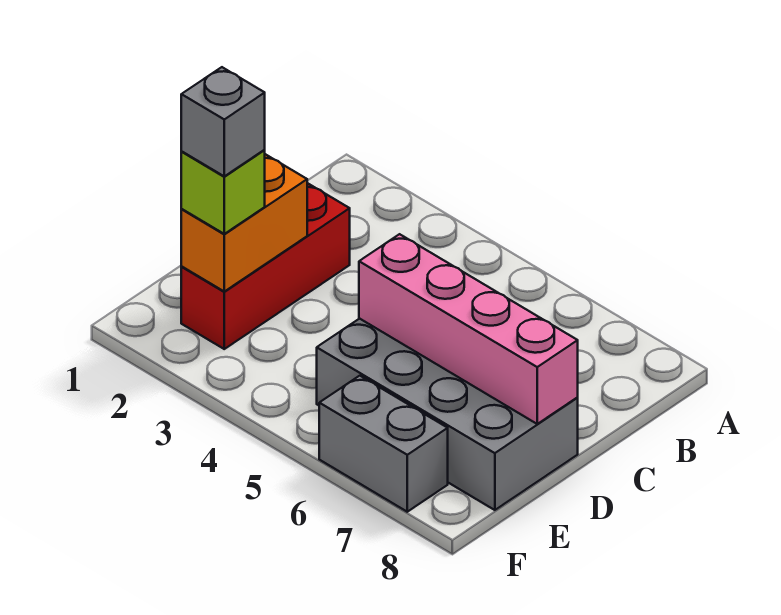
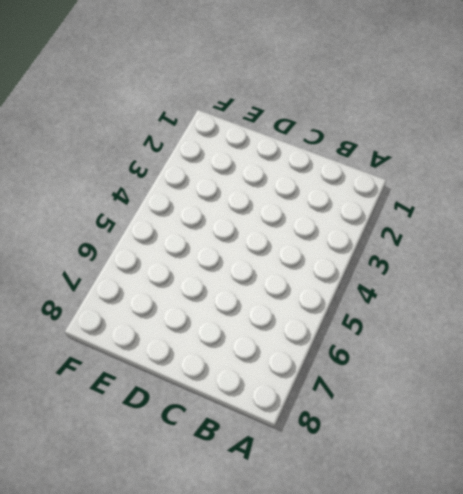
none -> red brick C2:E2 level 1
none -> grey brick D5:E8 level 1

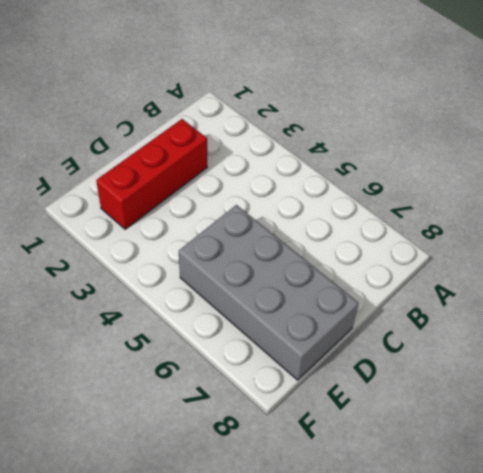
none -> grey brick F6:F7 level 1
none -> orange brick D2:E2 level 2

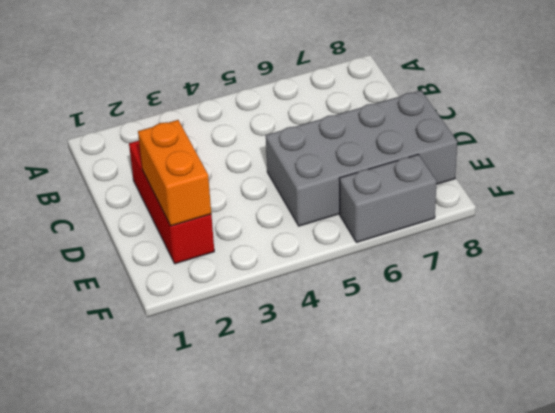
none -> pink brick D5:D8 level 2
none -> lime brick E2 level 3

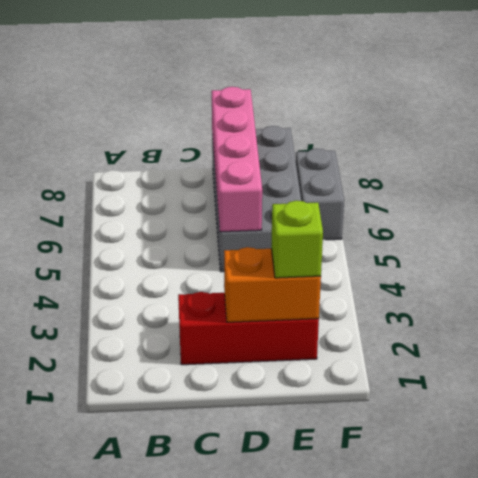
none -> grey brick E2 level 4

